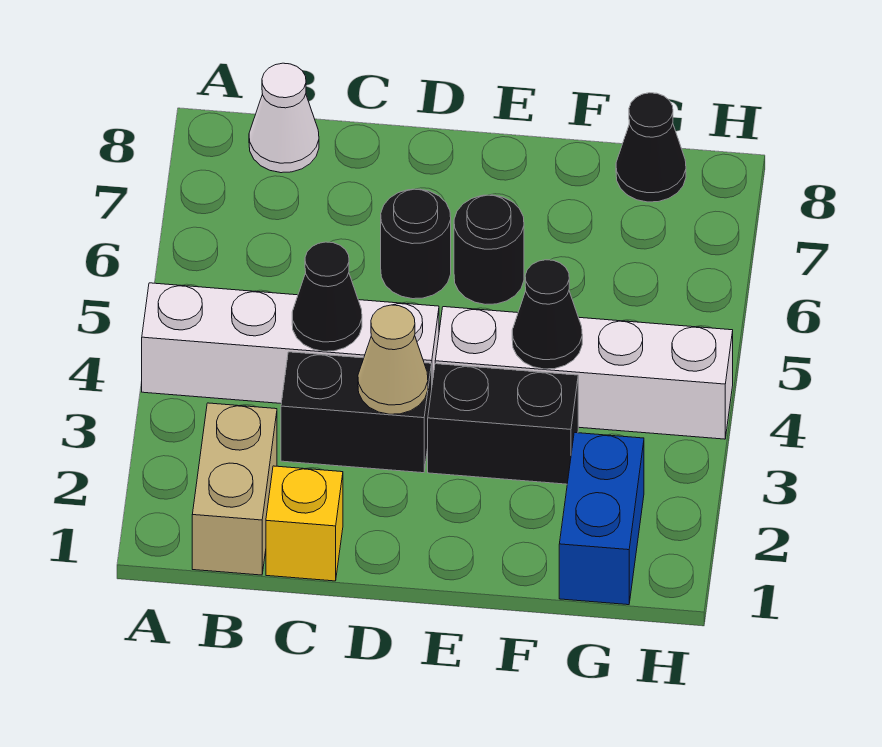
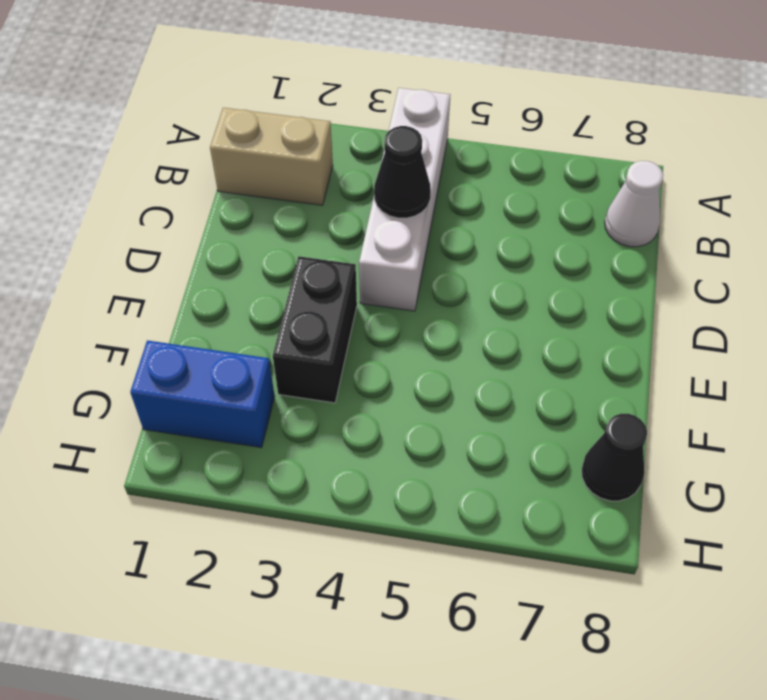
none -> yellow brick C1 level 1
none -> black brick C3:D3 level 1
none -> black round brick D6 level 1

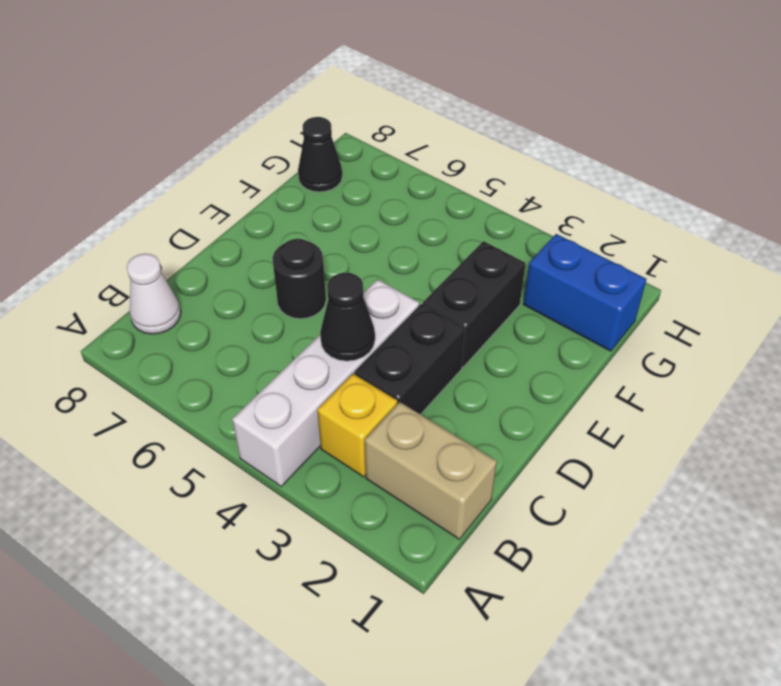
yellow brick B3 level 1 -> yellow brick C1 level 1
none -> white brick E4:H4 level 1
none -> black round brick E6 level 1
none -> tan cone D3 level 2

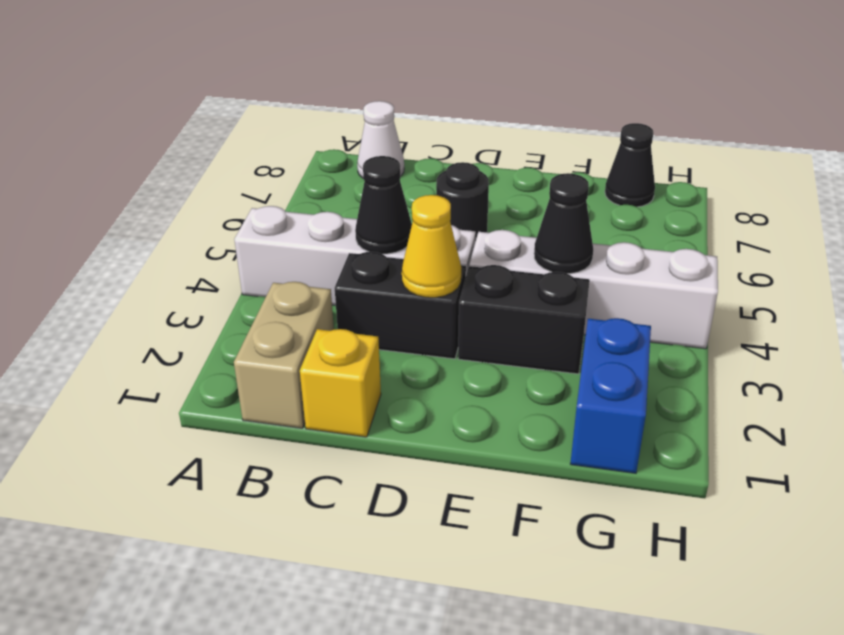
yellow cone D3 level 2 -> tan cone D3 level 2
none -> black round brick E6 level 1

